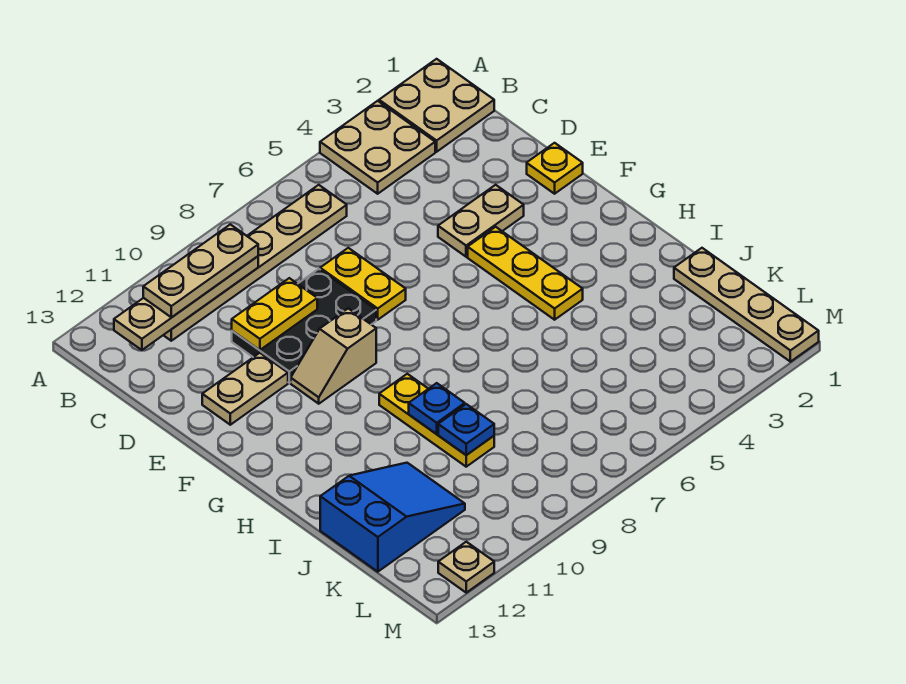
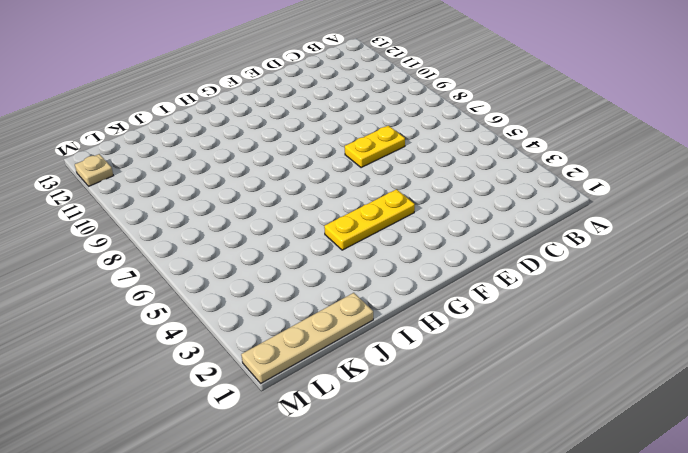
none -> tan plate A1:B2 level 1
none -> tan plate A3:B4 level 1
none -> tan plate B6:B11 level 1

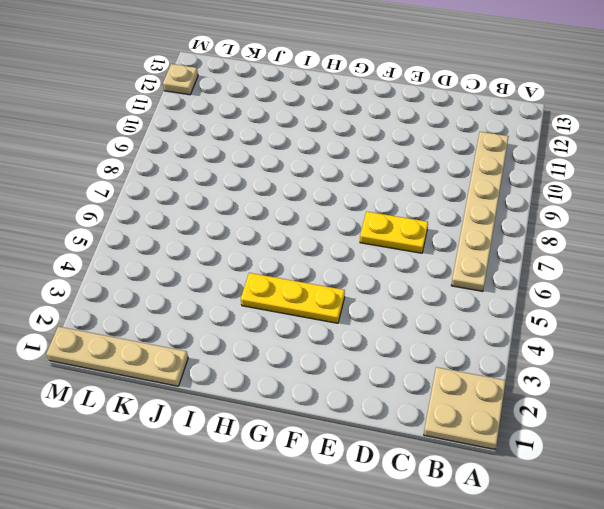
none -> tan plate A3:B4 level 1
none -> black plate D8:E10 level 1
none -> yellow plate E1 level 1

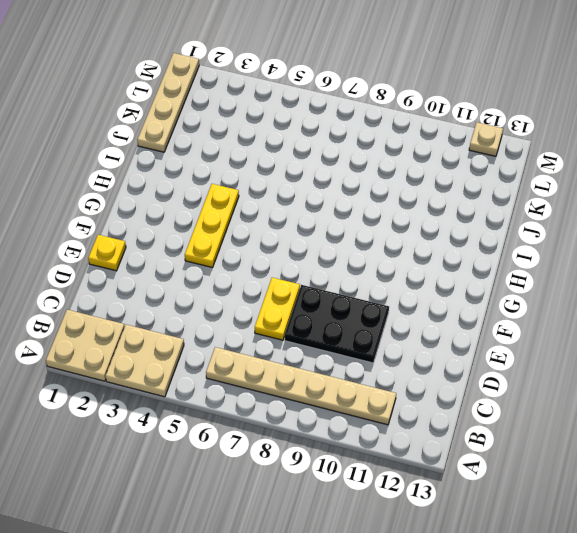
none -> tan plate E3:E4 level 1
none -> tan plate E11:E12 level 1
none -> tan slope F9:F10 level 1 top 9

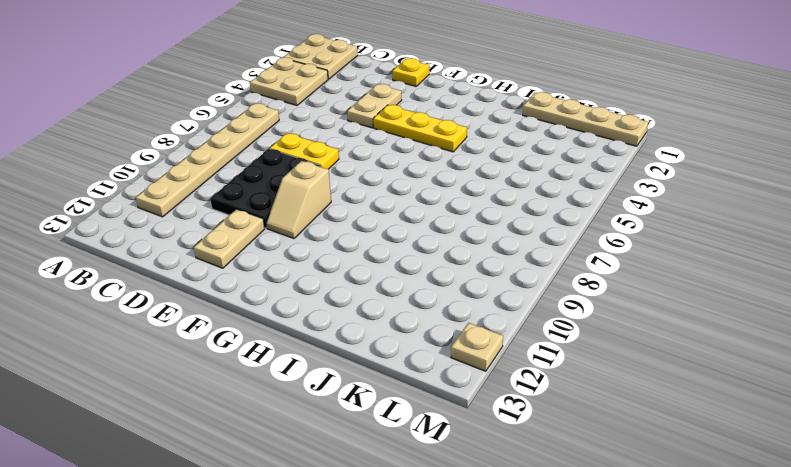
none -> yellow plate H9:J9 level 1
none -> blue slope J11:K13 level 1 top 13
none -> tan plate B9:B12 level 2

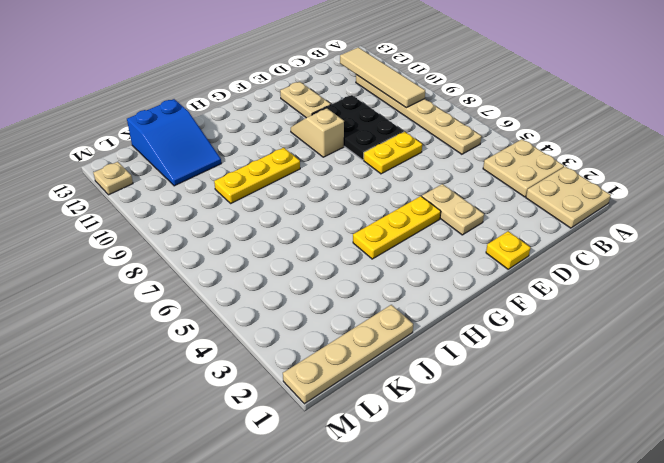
tan tile B9:B12 level 2 -> tan plate B9:B12 level 2
none -> yellow plate D9:D10 level 2
none -> blue plate I9 level 2
none -> blue plate J9 level 2

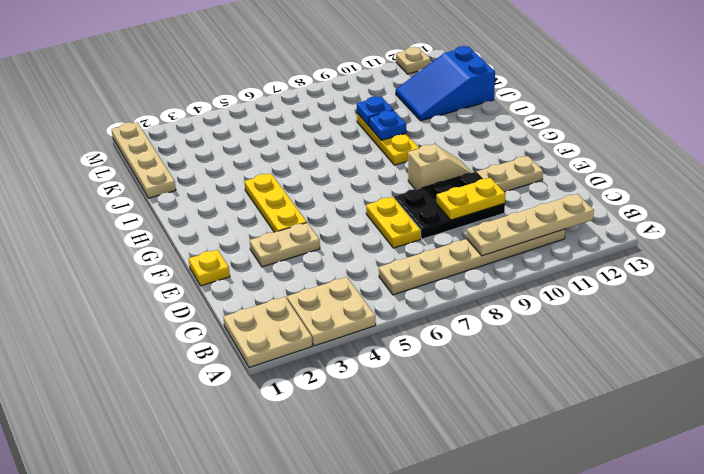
none -> tan plate B9:B11 level 3

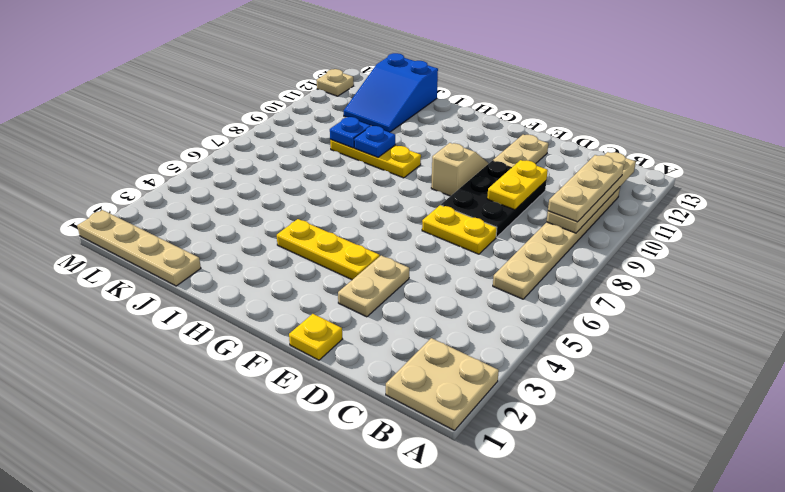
none -> tan plate A3:B4 level 1

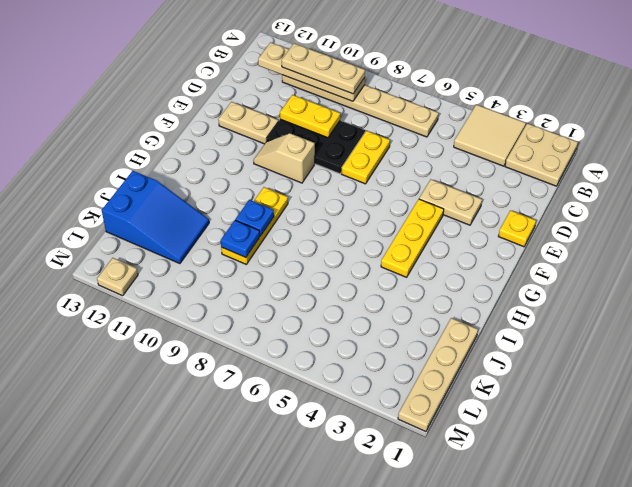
tan tile A3:B4 level 1 -> tan plate A3:B4 level 1

